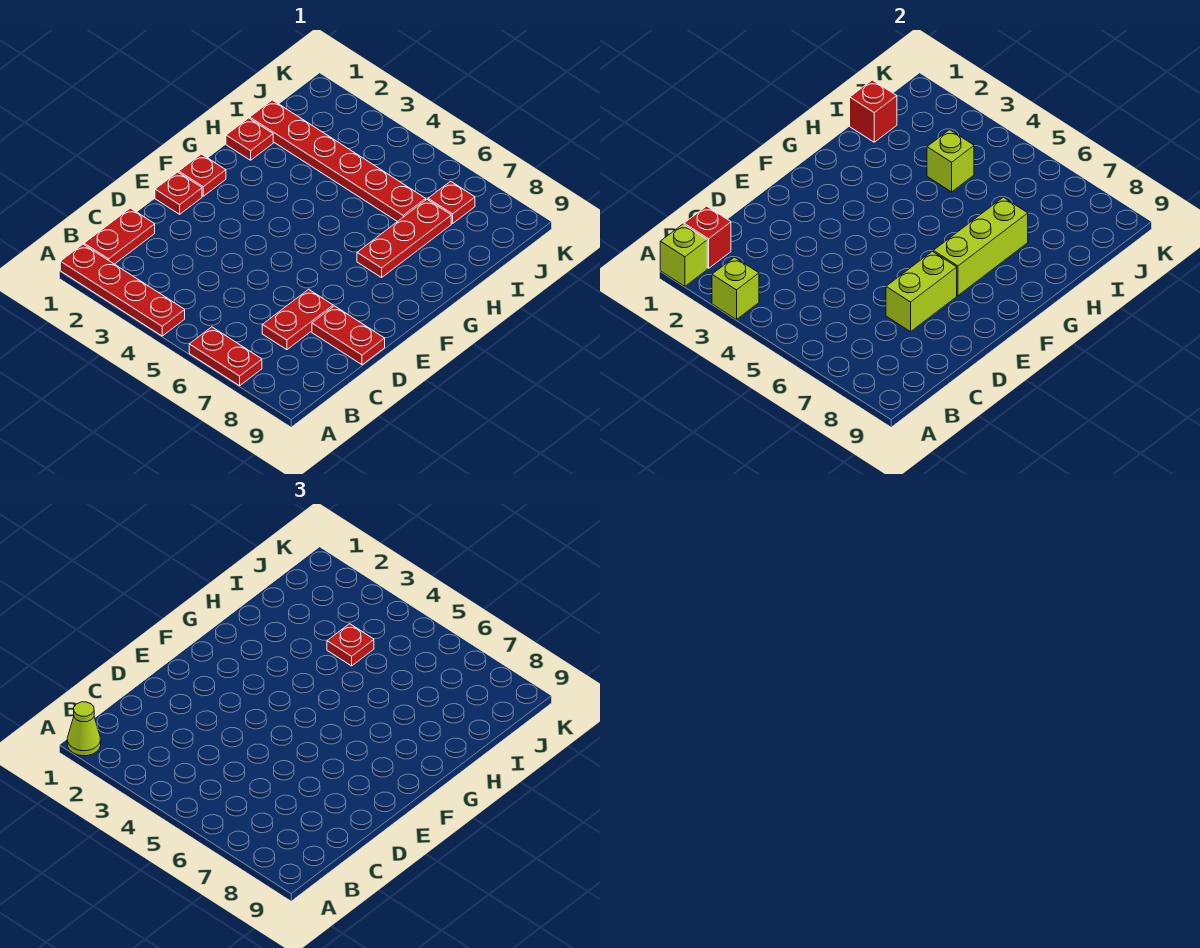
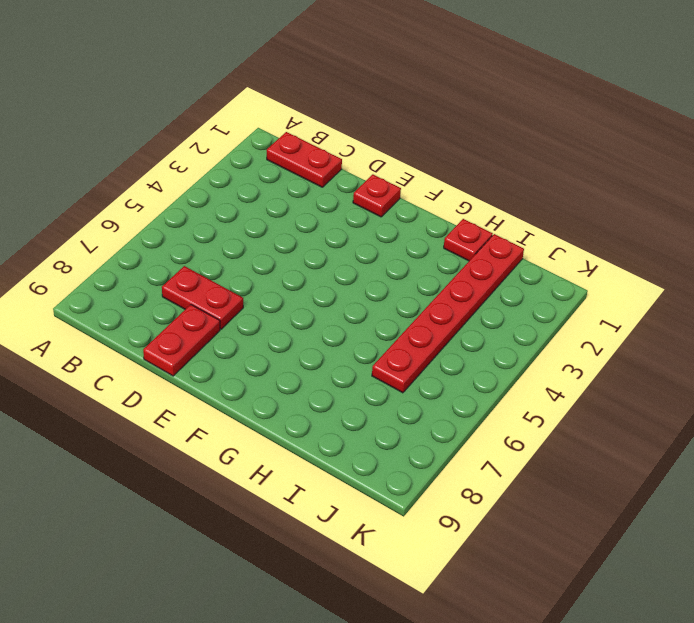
none -> red plate A1:A4 level 1
none -> red plate A6:A7 level 1
none -> red plate F1 level 1

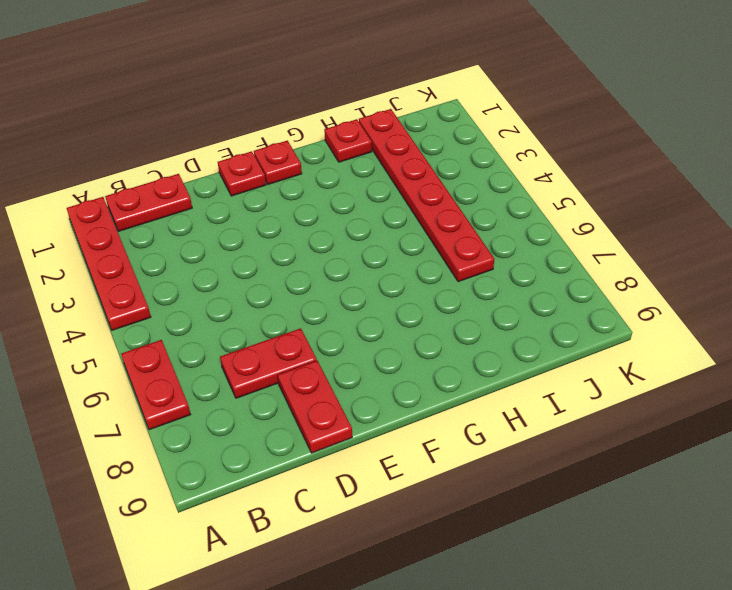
none -> red plate G7:I7 level 1
none -> red plate J7 level 1
none -> lime brick A1 level 2

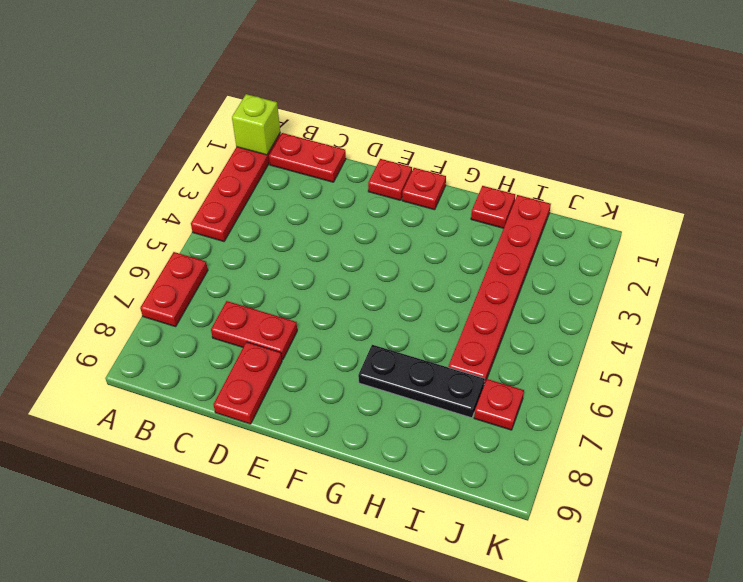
black plate G7:I7 level 1 -> red plate G7:I7 level 1
none -> lime brick A3 level 2
none -> red brick B1 level 2
none -> lime brick D7:E7 level 2

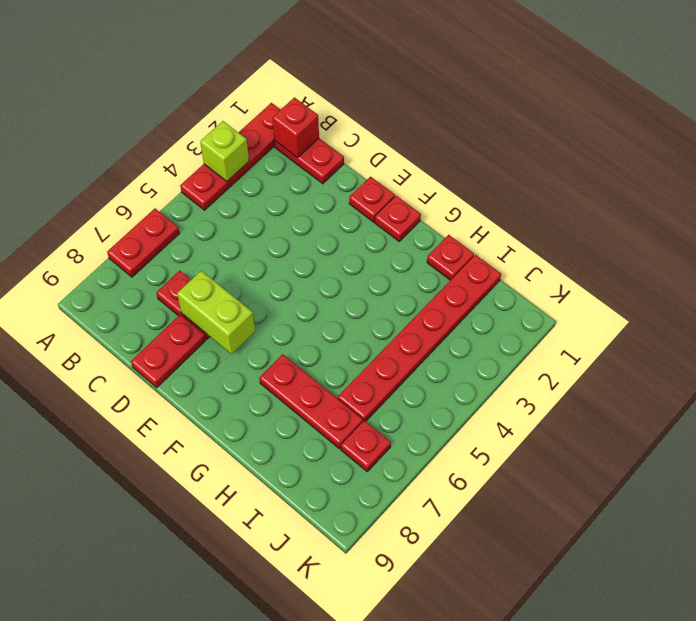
none -> lime brick A1 level 2
none -> lime brick F7:H7 level 2
none -> red brick I1 level 2

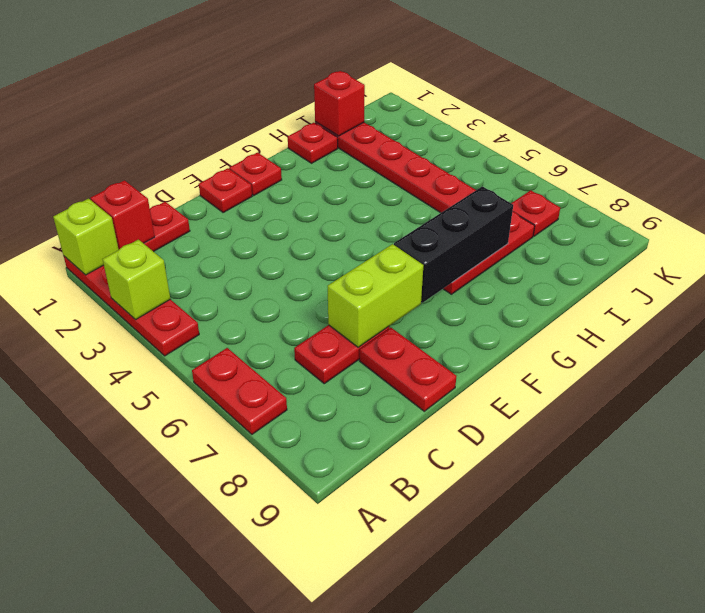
black brick F7:H7 level 2 -> lime brick F7:H7 level 2
none -> lime brick I4 level 2
none -> lime cone A1 level 3
none -> red plate I4 level 3

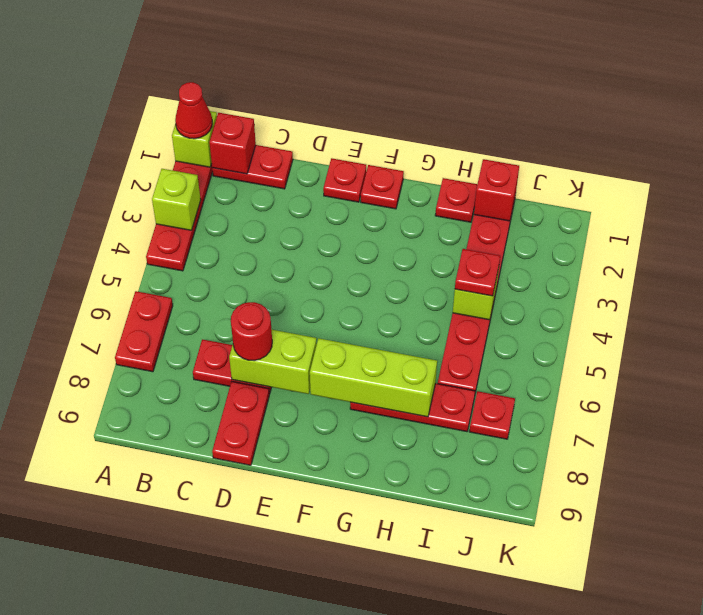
red cone A1 level 3 -> lime cone A1 level 3
red round brick D7 level 3 -> none

